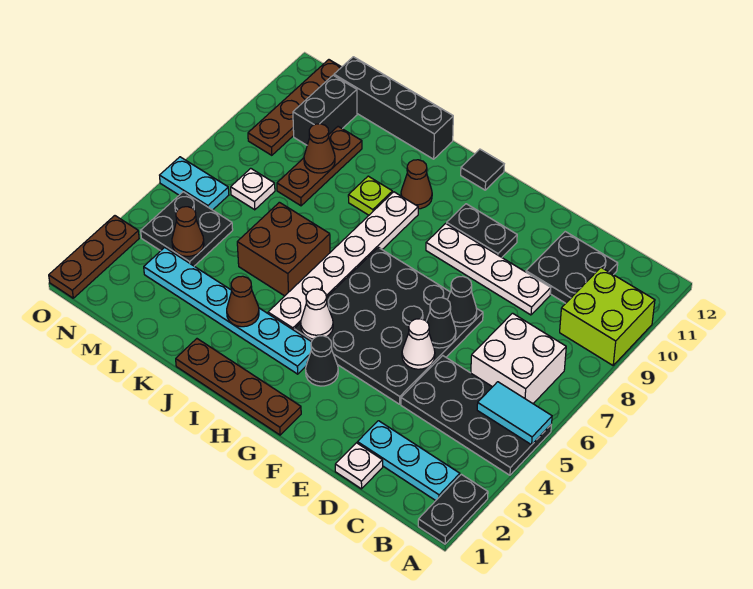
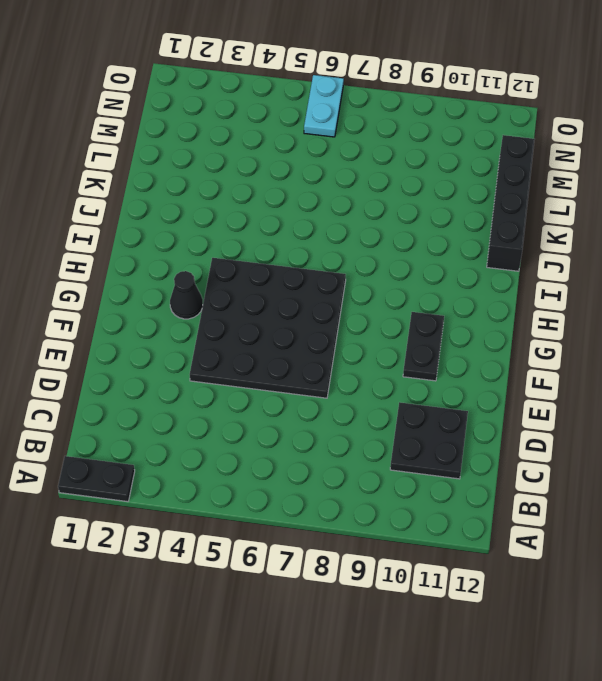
none -> black plate A4:D5 level 1
none -> lime brick A9:B10 level 1
none -> cyan plate B2:D2 level 1
none -> white brick B6:C7 level 1

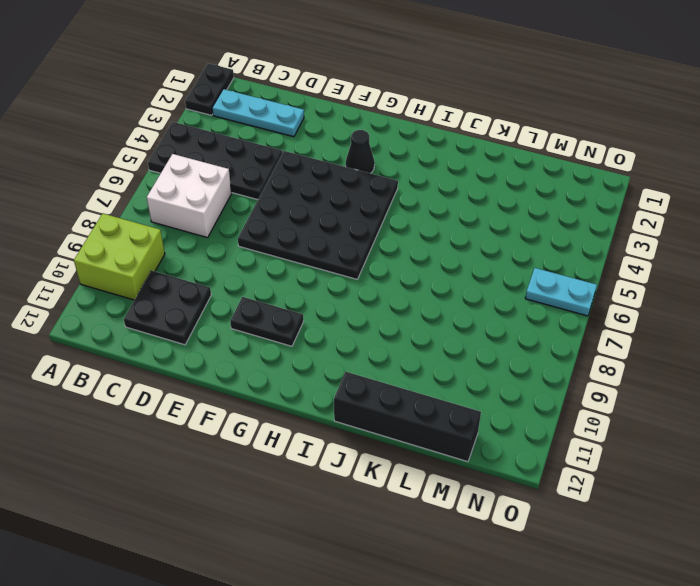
none -> white plate D1 level 1
none -> white plate D9:G9 level 1
none -> brown plate G1:J1 level 1
none -> cyan plate H3:M3 level 1

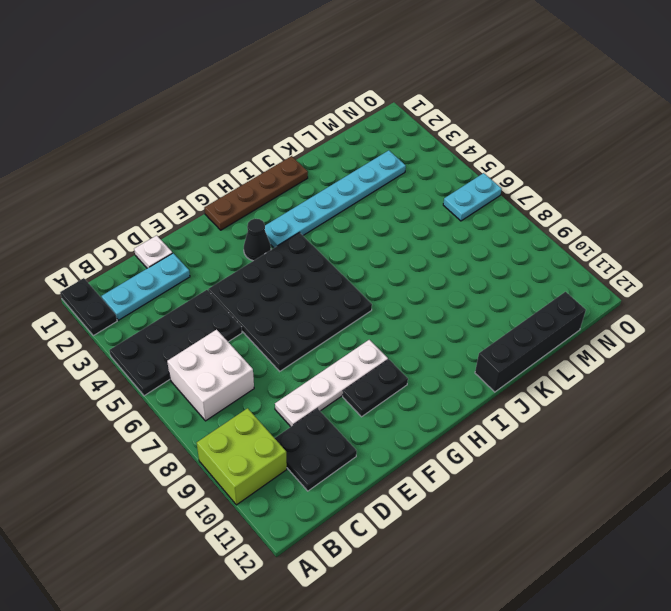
none -> black tile H12 level 1
none -> white plate I4:I9 level 1
none -> brown cone I10 level 1
none -> brown brick J5:K6 level 1

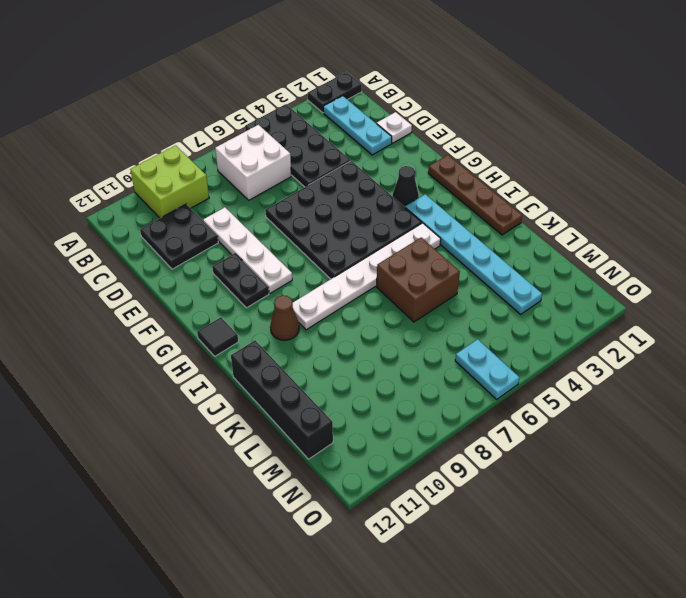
none -> lime plate J9 level 1
none -> brown plate L8:L10 level 1
none -> black plate M4:N5 level 1
none -> white plate M7 level 1

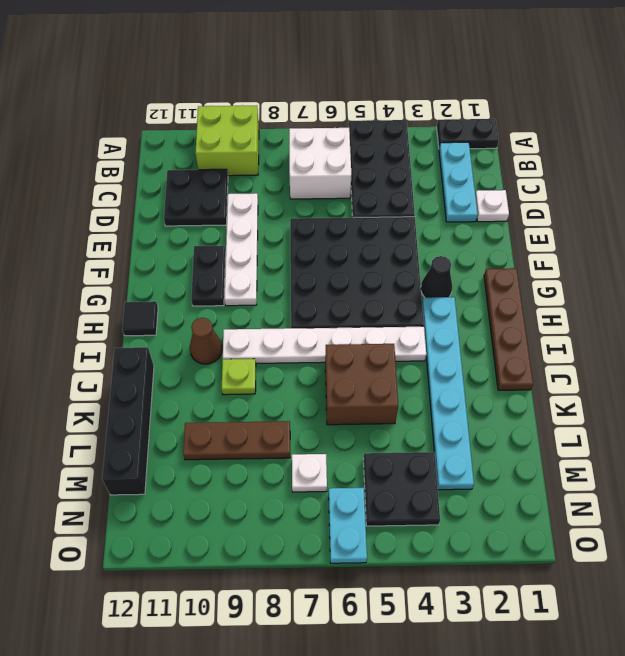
none -> black brick M10:M11 level 1
none -> brown plate N9:N12 level 1
none -> brown plate O1:O3 level 1
none -> cyan tile A5:B5 level 2

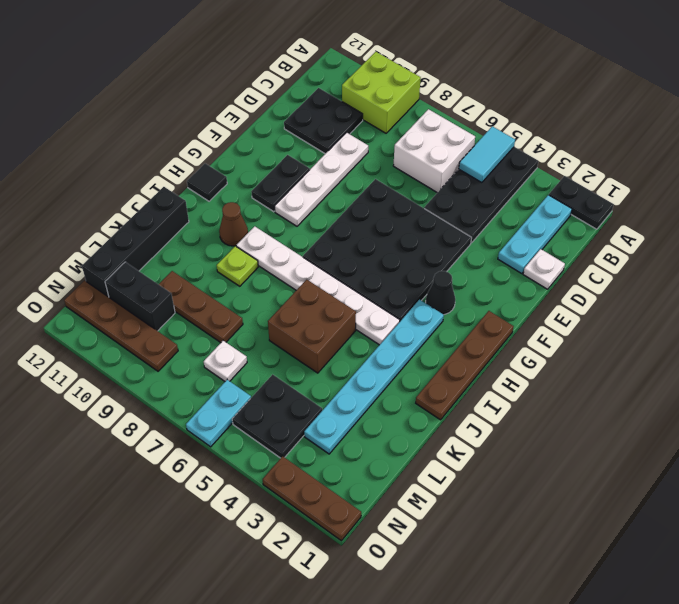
none -> white cone E5 level 2
none -> black cone E6 level 2
none -> black cone E7 level 2
none -> white cone H4 level 2

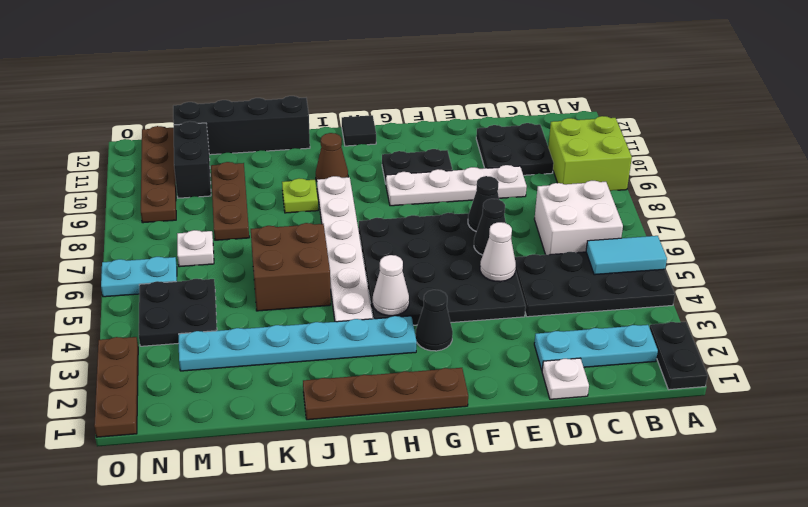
none -> brown cone J3 level 2
none -> brown cone L9 level 2
none -> brown cone M4 level 2

